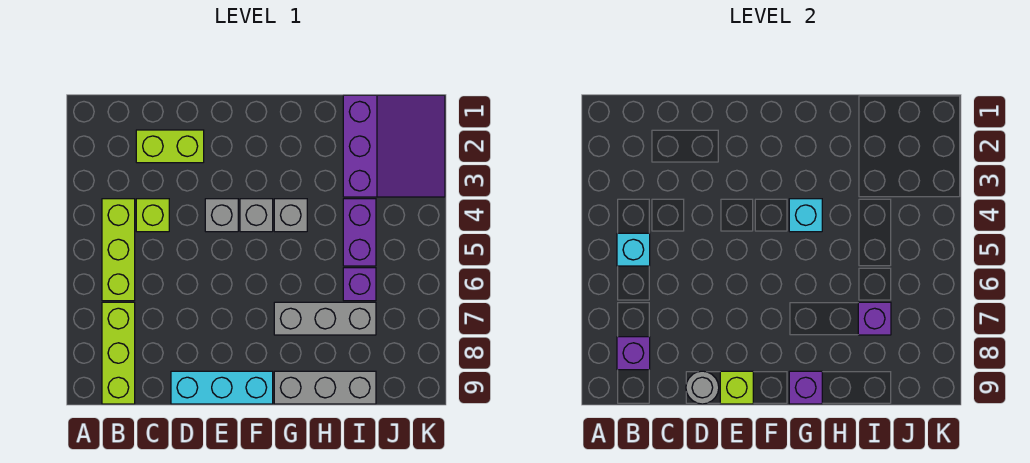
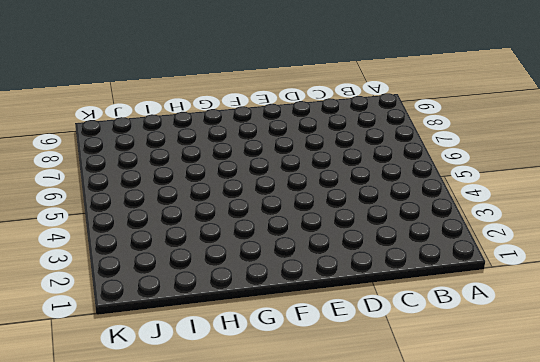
none -> lime brick B4:B6 level 1
none -> lime brick B7:B9 level 1
none -> lime brick C2:D2 level 1

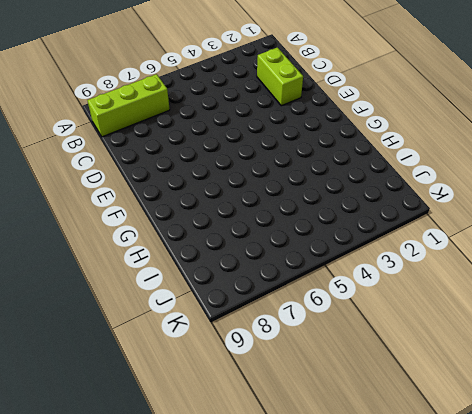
none -> lime brick B4:B6 level 1
none -> lime brick C4 level 1
none -> cyan brick D9:F9 level 1

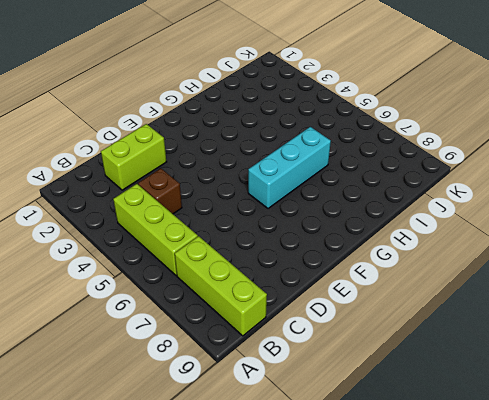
brown brick C4 level 1 -> lime brick C4 level 1
cyan brick F6:H6 level 1 -> cyan brick D9:F9 level 1
none -> grey brick E4 level 1
none -> grey brick F4 level 1
none -> grey brick G4 level 1

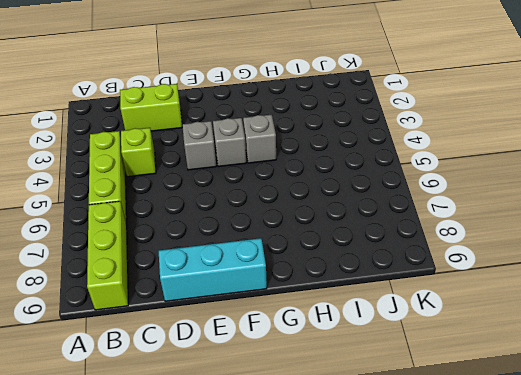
none -> grey brick G7:I7 level 1
none -> grey brick G9:I9 level 1
none -> purple slope I1:K3 level 1 top I

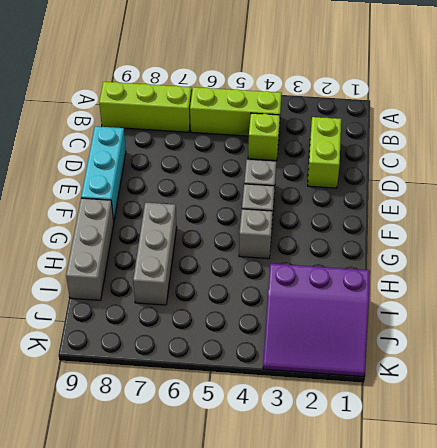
none -> purple brick I4:I5 level 1
none -> purple brick I6 level 1
none -> cyan brick B5 level 2

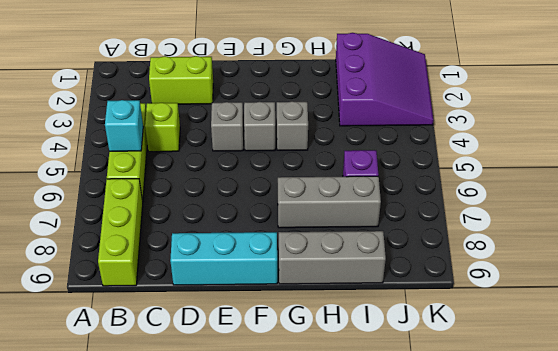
none -> purple brick I4:I5 level 1
none -> purple brick B8 level 2
none -> grey round brick D9 level 2

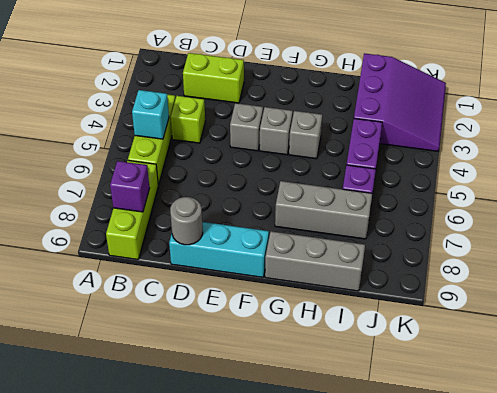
none -> lime brick E9 level 2
none -> cyan brick G4 level 2
none -> purple brick G9 level 2

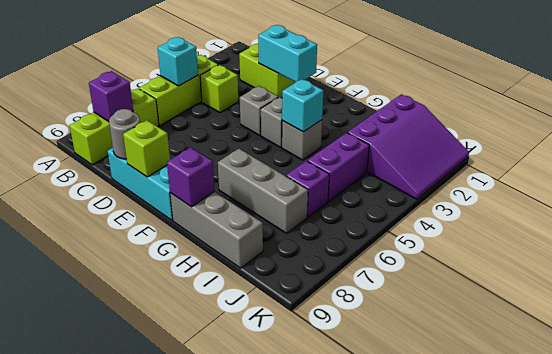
cyan brick D2:E2 level 2 -> none
none -> purple brick I7 level 2

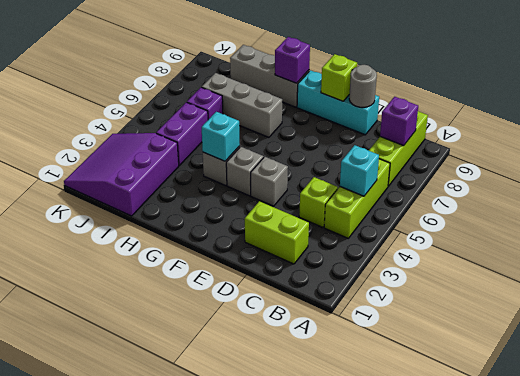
none -> purple brick I7 level 2

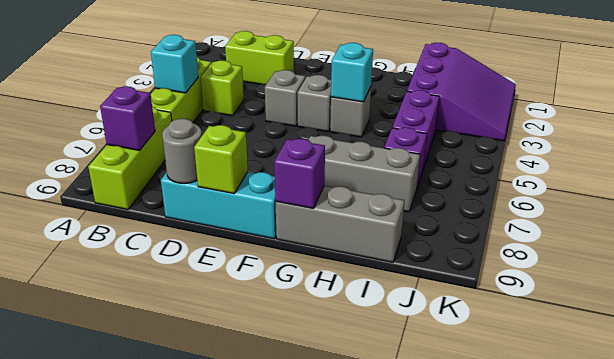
none -> purple brick I7 level 2

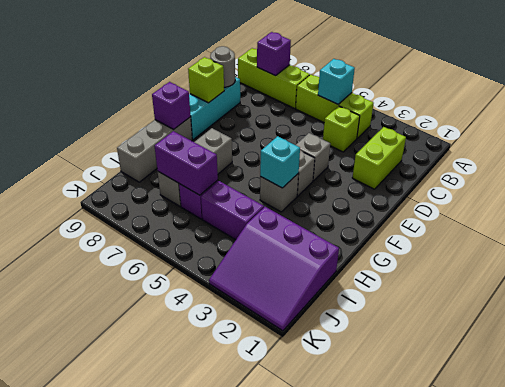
purple brick I6:I7 level 2 -> purple brick I7 level 2

